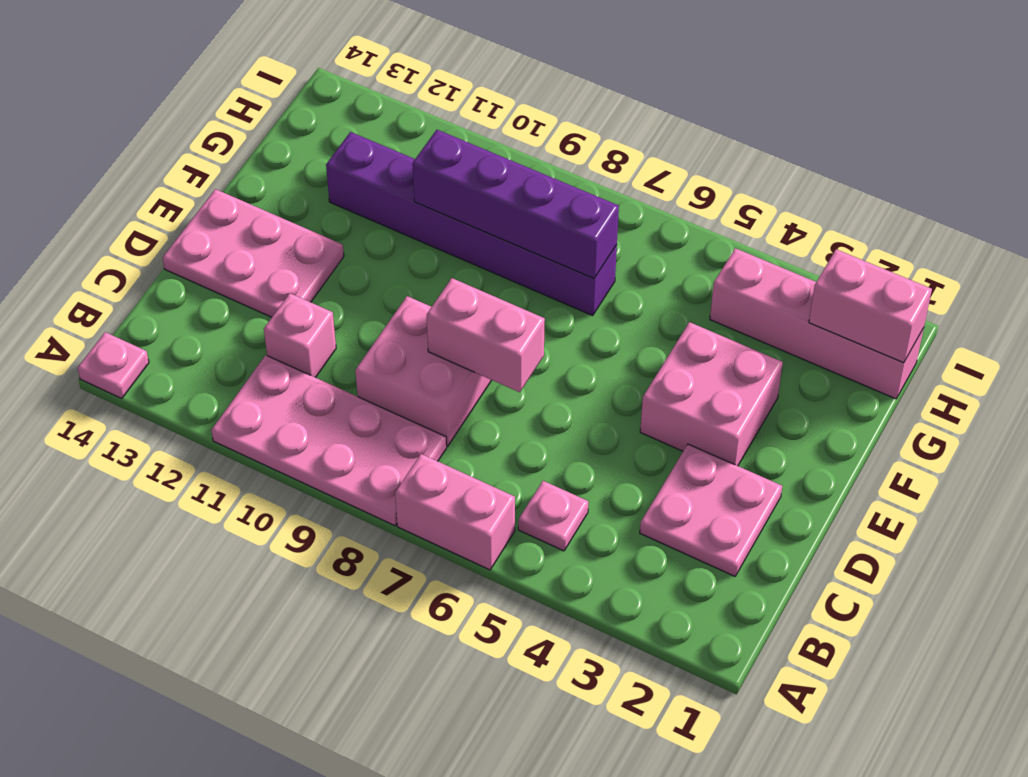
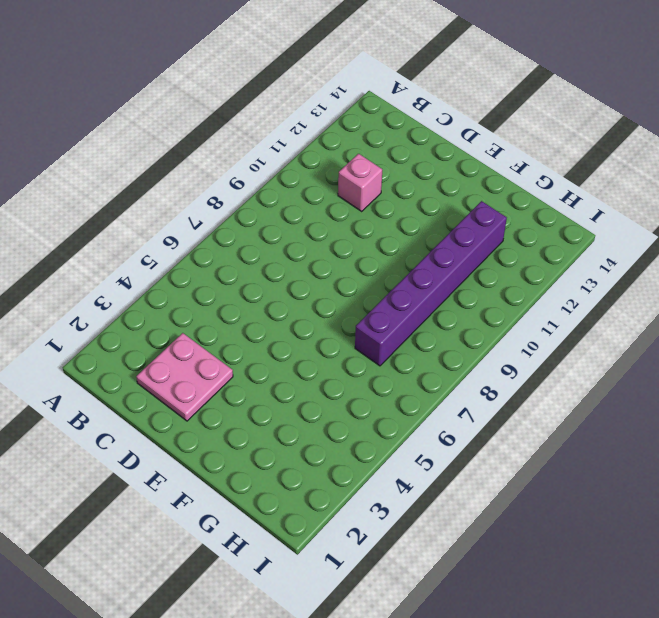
none -> pink brick A6:A7 level 1
none -> pink plate A8:B11 level 1
none -> pink plate A14 level 1

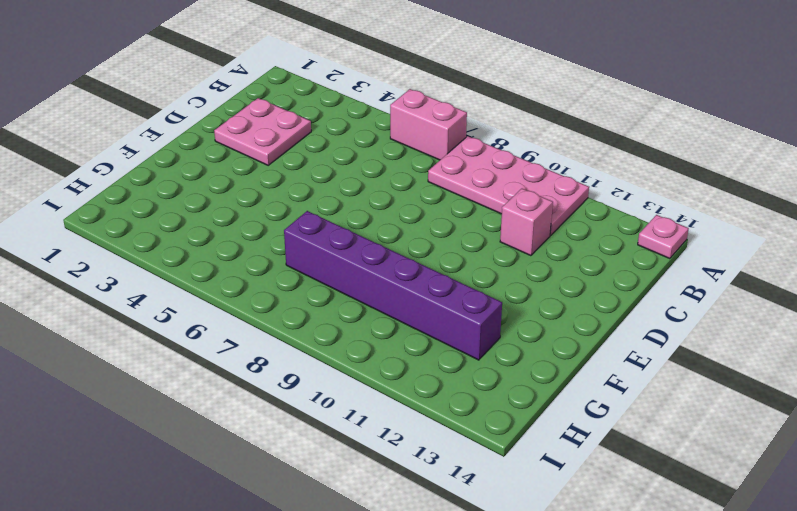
none -> pink plate B5 level 1
none -> pink brick C8:D9 level 1
none -> pink plate D12:E14 level 1

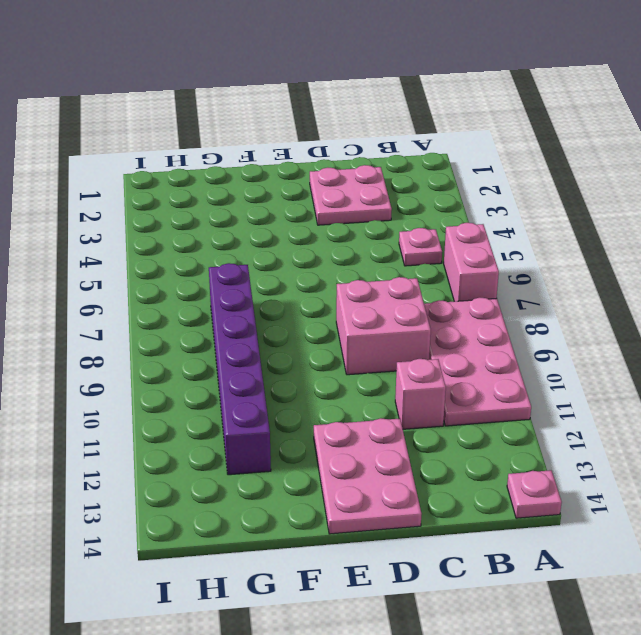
none -> pink brick E3:F4 level 1
none -> pink brick H1:H4 level 1
none -> pink brick D7:D8 level 2

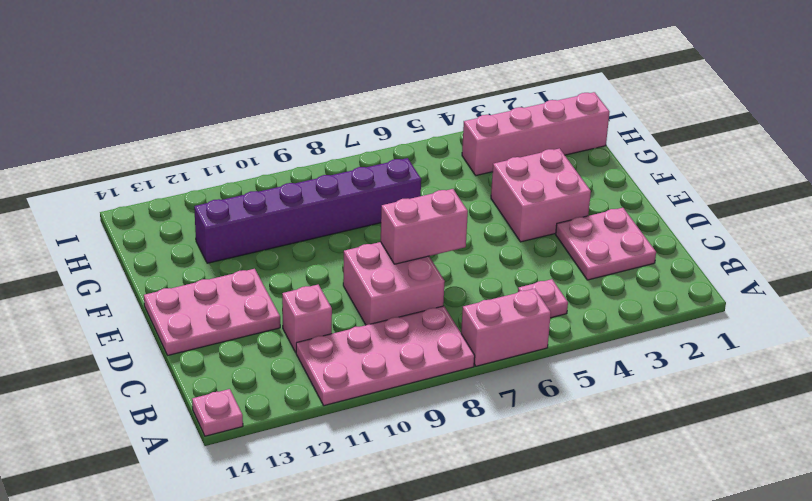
none -> purple brick G7:G10 level 2
none -> pink brick H1:H2 level 2

